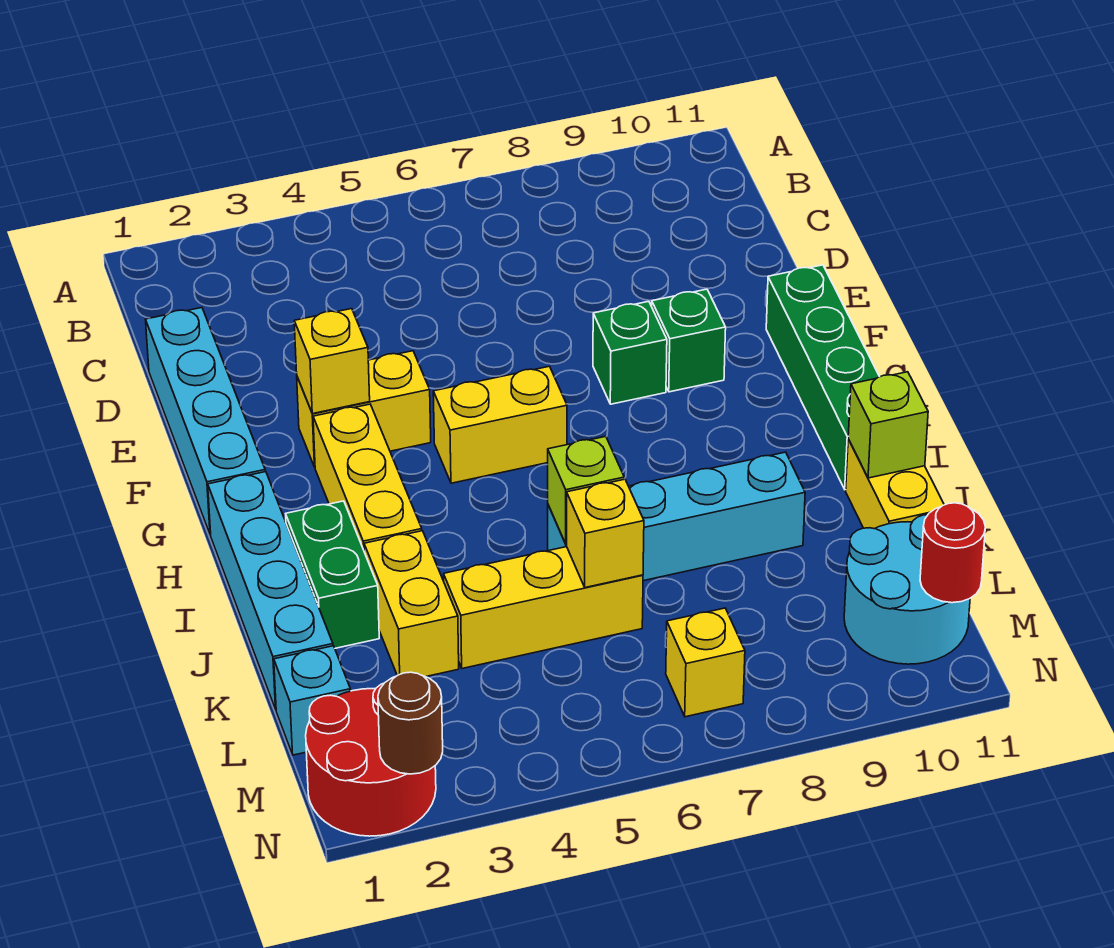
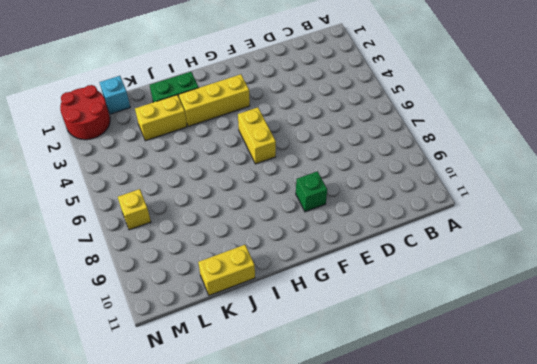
none -> cyan brick D1:G1 level 1
none -> yellow brick F3:F4 level 1
none -> green brick F8 level 1

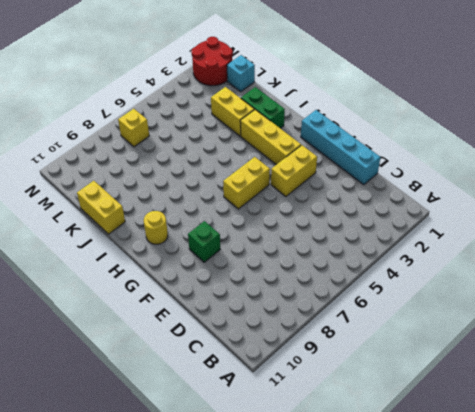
yellow round brick H10 level 1 -> none
none -> green brick F8 level 1
none -> green brick F11:I11 level 1
none -> cyan brick H1:K1 level 1

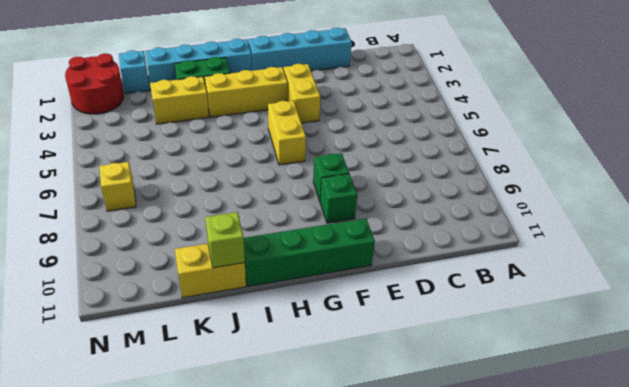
none -> cyan brick J6:J9 level 1
none -> yellow brick K4:K6 level 1
none -> cyan round brick L10:M11 level 1

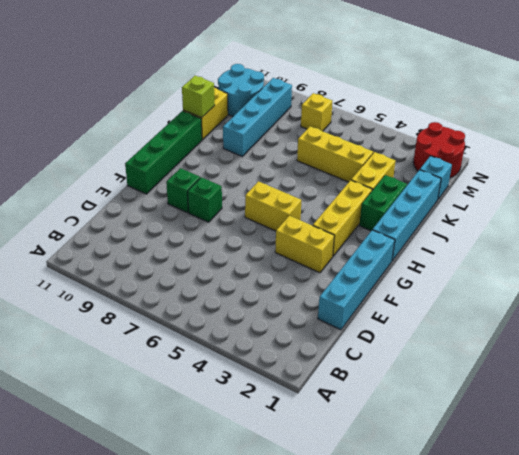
cyan brick J9:M9 level 1 -> cyan brick J6:J9 level 1
none -> yellow brick F3 level 2
none -> lime brick J6 level 2
none -> yellow brick K6 level 2

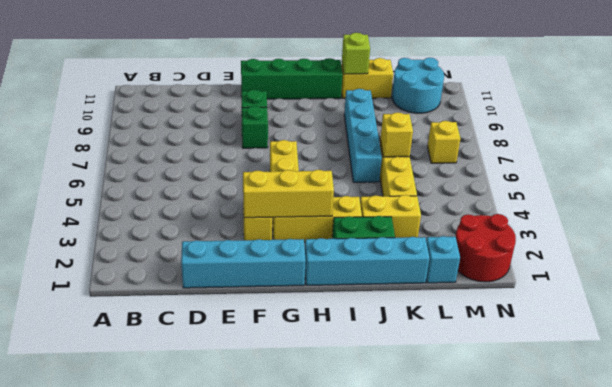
yellow brick F3:H3 level 2 -> yellow brick F3 level 2
none -> lime brick J6 level 2
none -> red round brick M11 level 2
none -> brown round brick N2 level 2

